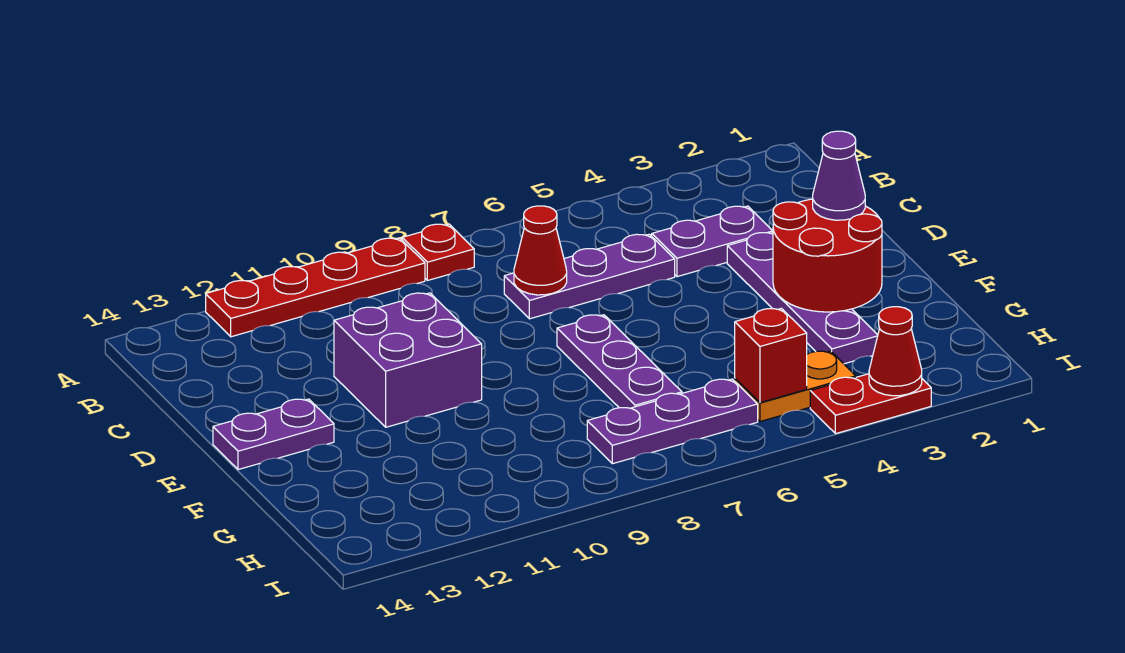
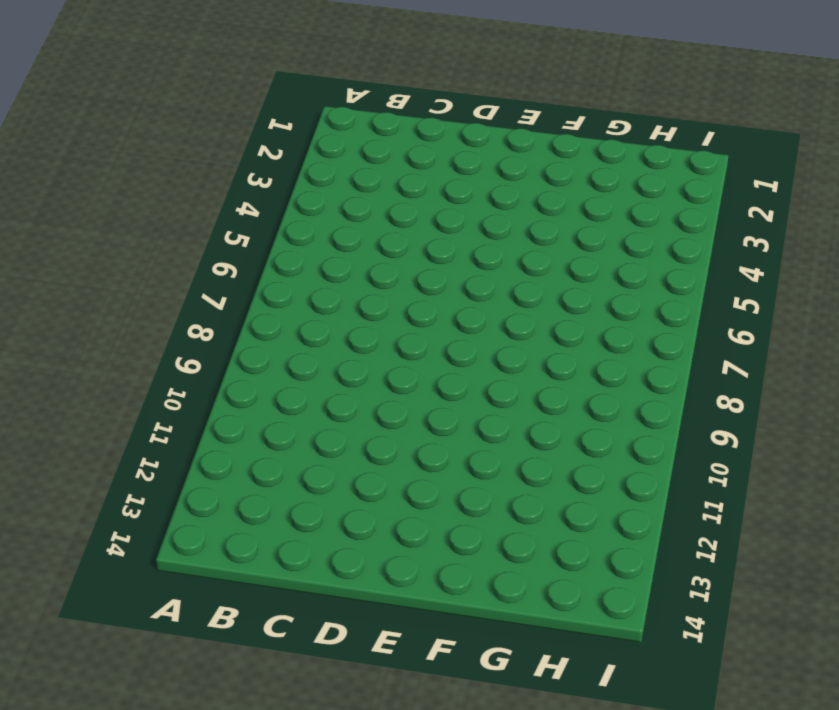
none -> red plate A8 level 1
none -> red plate A9:A12 level 1
none -> purple plate C3:C4 level 1

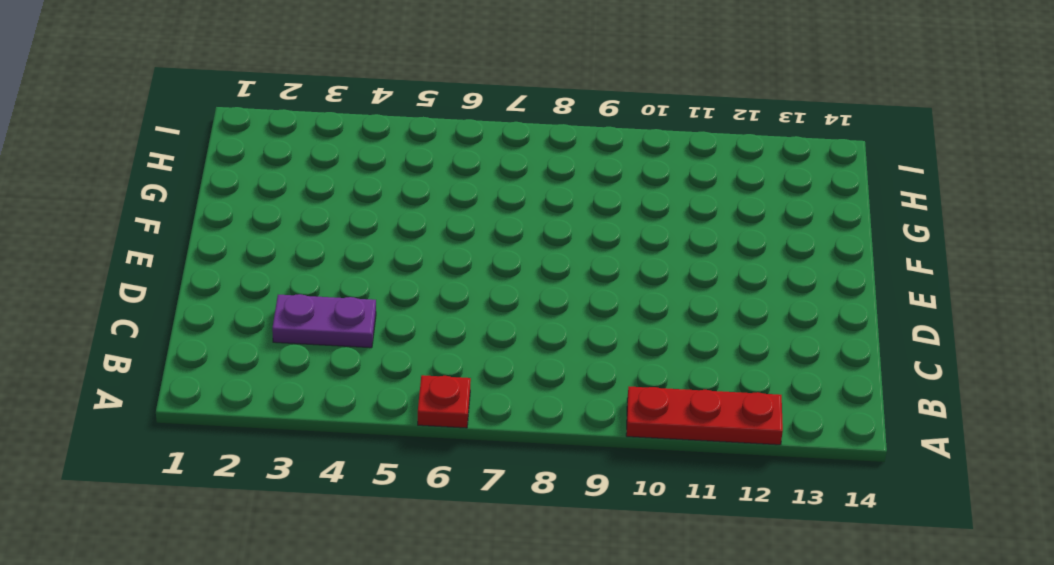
red plate A6 level 1 -> red plate A8 level 1
red plate A10:A12 level 1 -> red plate A9:A12 level 1
none -> purple plate C5:C7 level 1
none -> purple plate D3:G3 level 1
none -> purple brick D10:E11 level 1

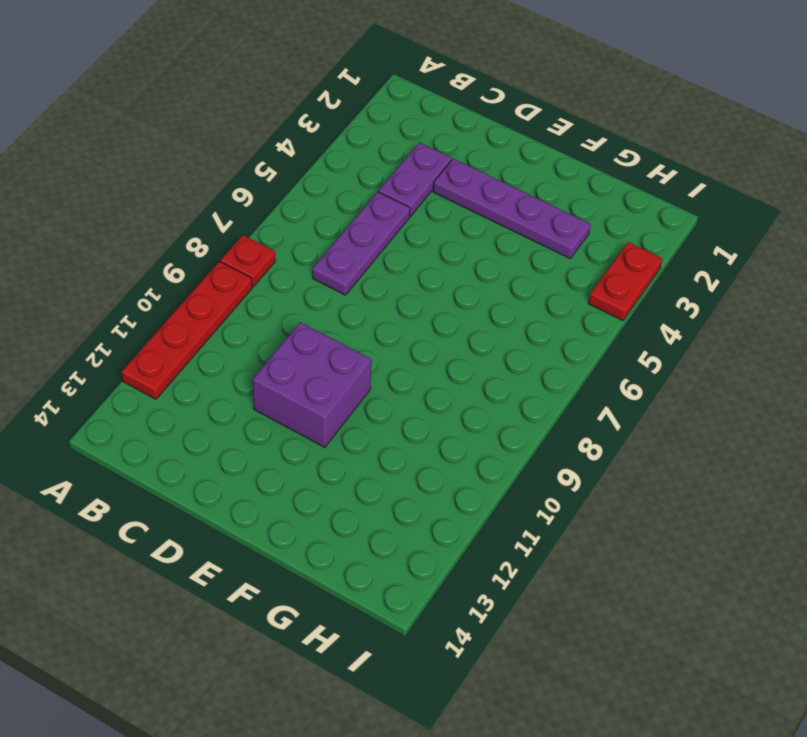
none -> purple plate E7:G7 level 1
none -> purple plate E13:E14 level 1
none -> orange plate H4:H5 level 1

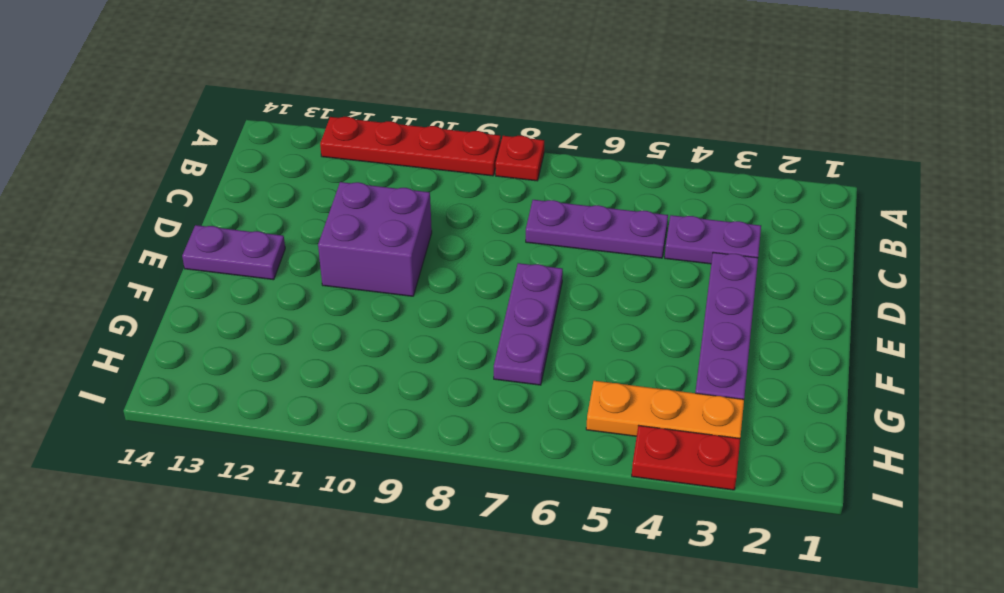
orange plate H3:H5 level 1 -> orange plate H4:H5 level 1
none -> purple plate H6:H8 level 1
none -> red cone C7 level 2
none -> red round brick E2:F3 level 2

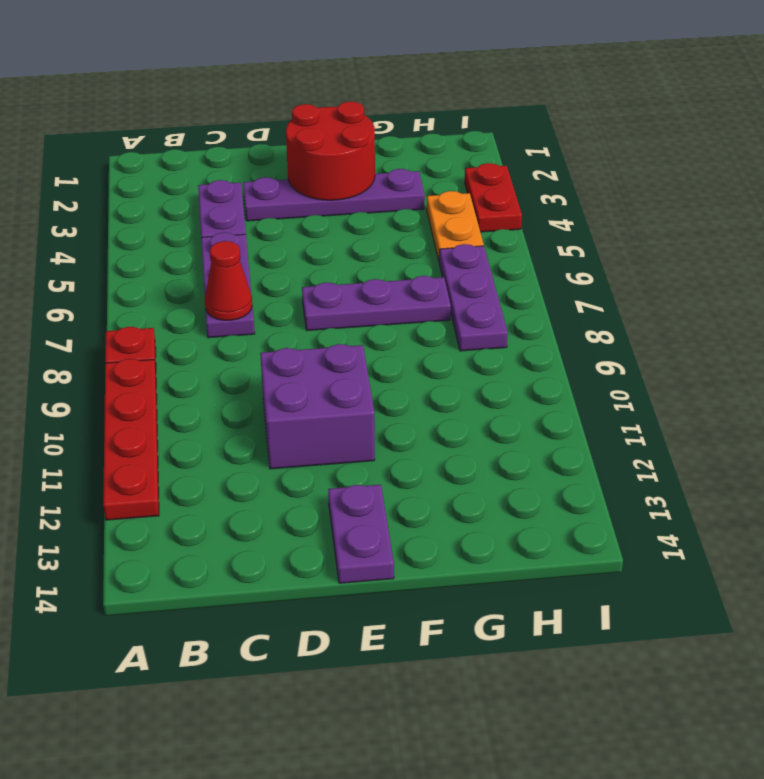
none -> red brick H5 level 2
none -> red cone I3 level 2
none -> purple cone E2 level 3

